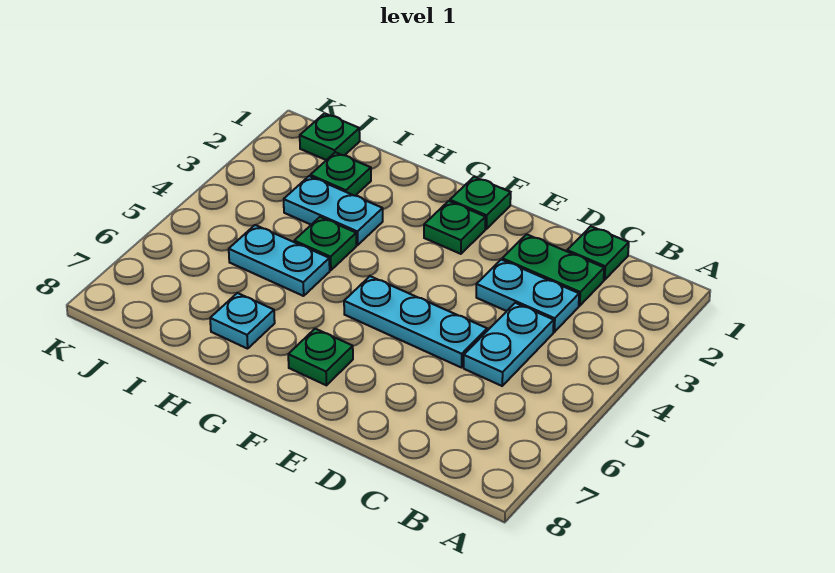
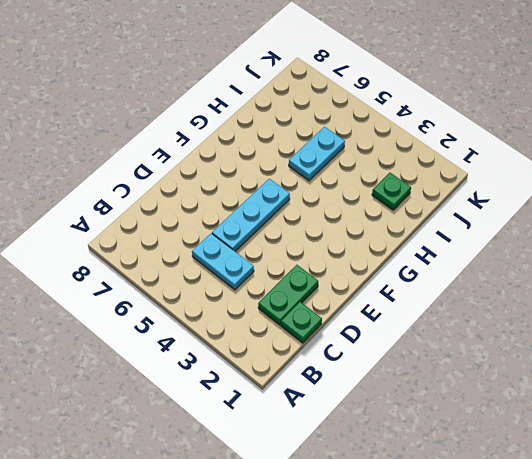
none -> cyan plate C3:D3 level 1
none -> green plate F1 level 1
none -> green plate F2 level 1

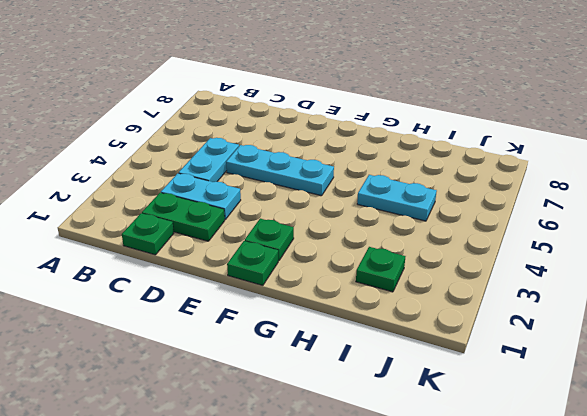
none -> green plate F7 level 1
none -> cyan plate H3:I3 level 1
none -> green plate H4 level 1

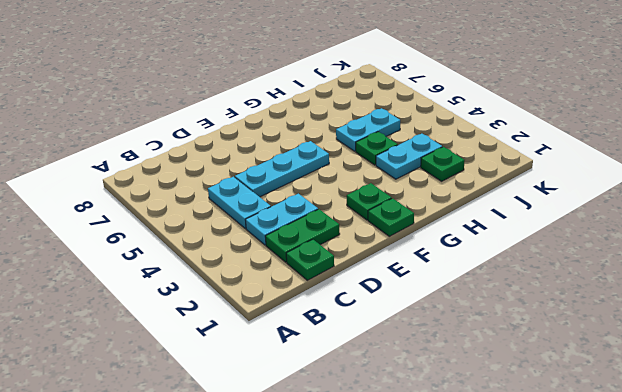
none -> green plate F7 level 1
none -> cyan plate H7 level 1
none -> green plate J1 level 1

